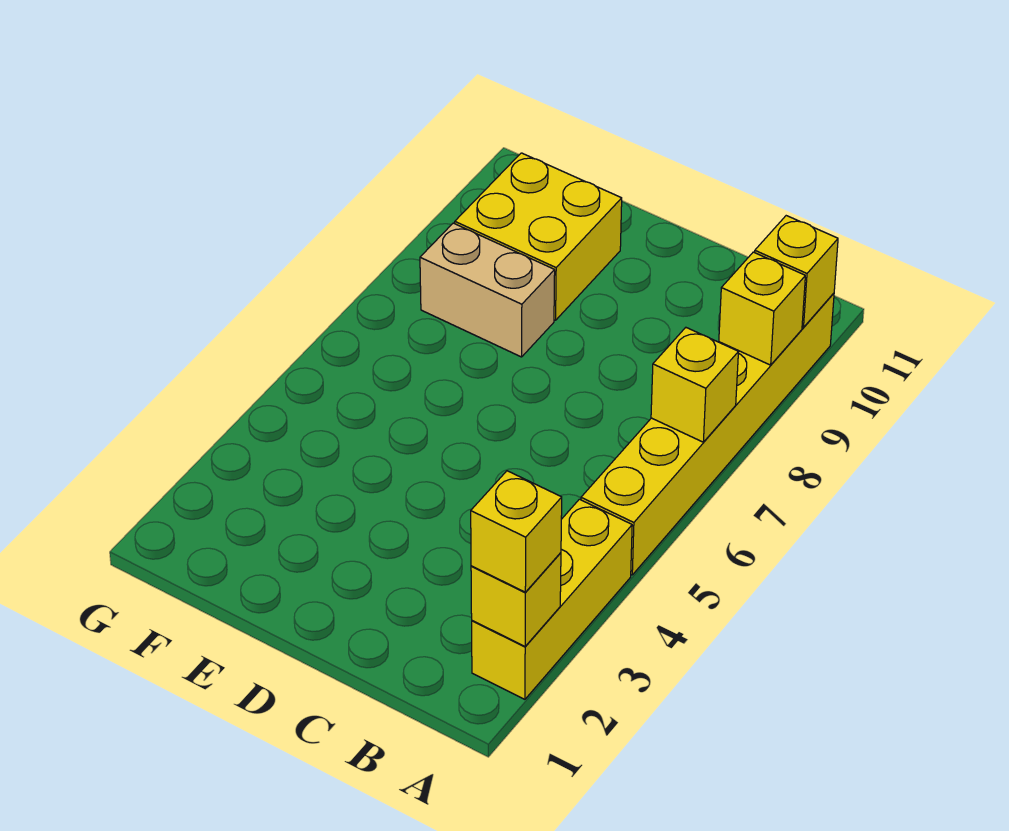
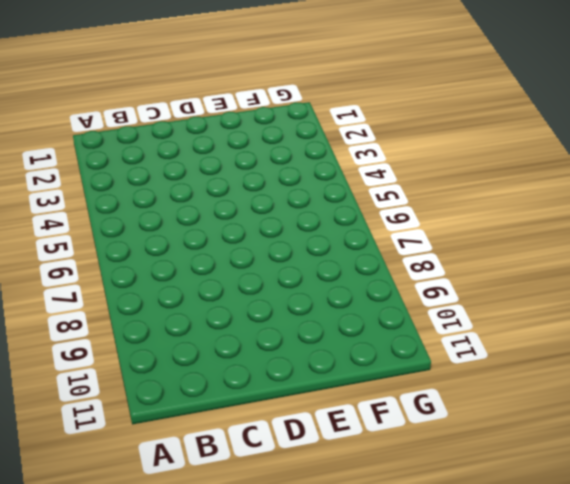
none -> yellow brick A2:A4 level 1
none -> yellow brick A5:A10 level 1

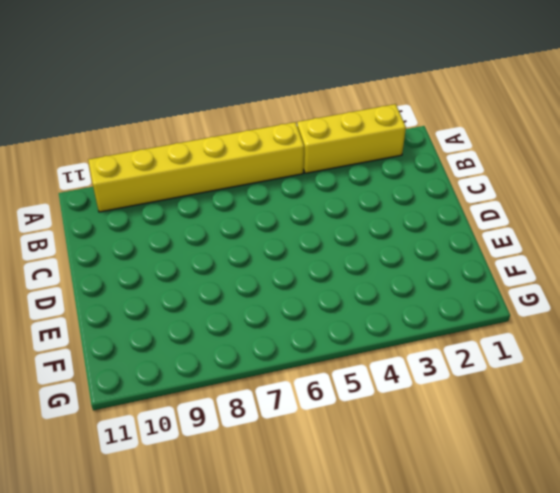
none -> tan brick E8:F8 level 1
none -> yellow brick E9:F10 level 1

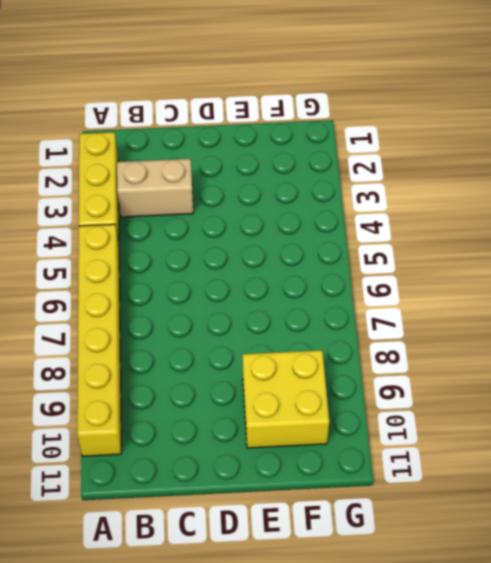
tan brick B3:C3 level 1 -> tan brick E8:F8 level 1
none -> yellow brick A2 level 2
none -> yellow brick A7 level 2

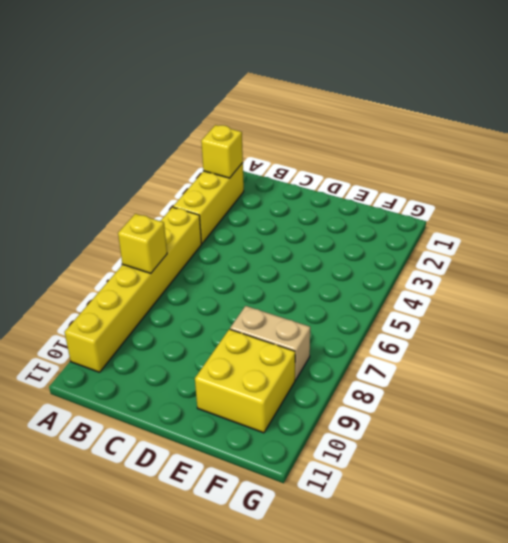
none -> yellow brick A9 level 2
none -> yellow brick A10 level 2

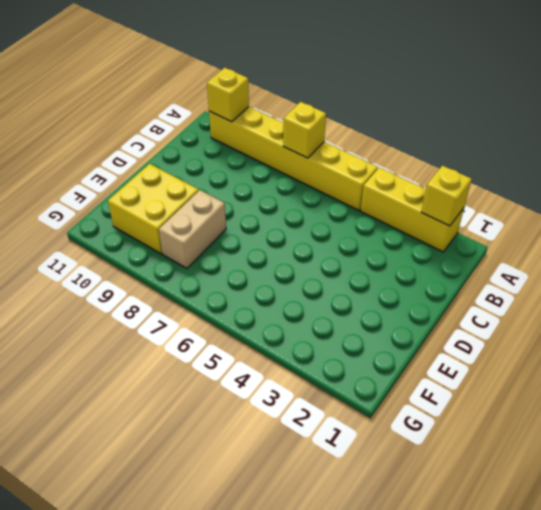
none -> yellow brick A9 level 2
none -> yellow brick A2 level 3

